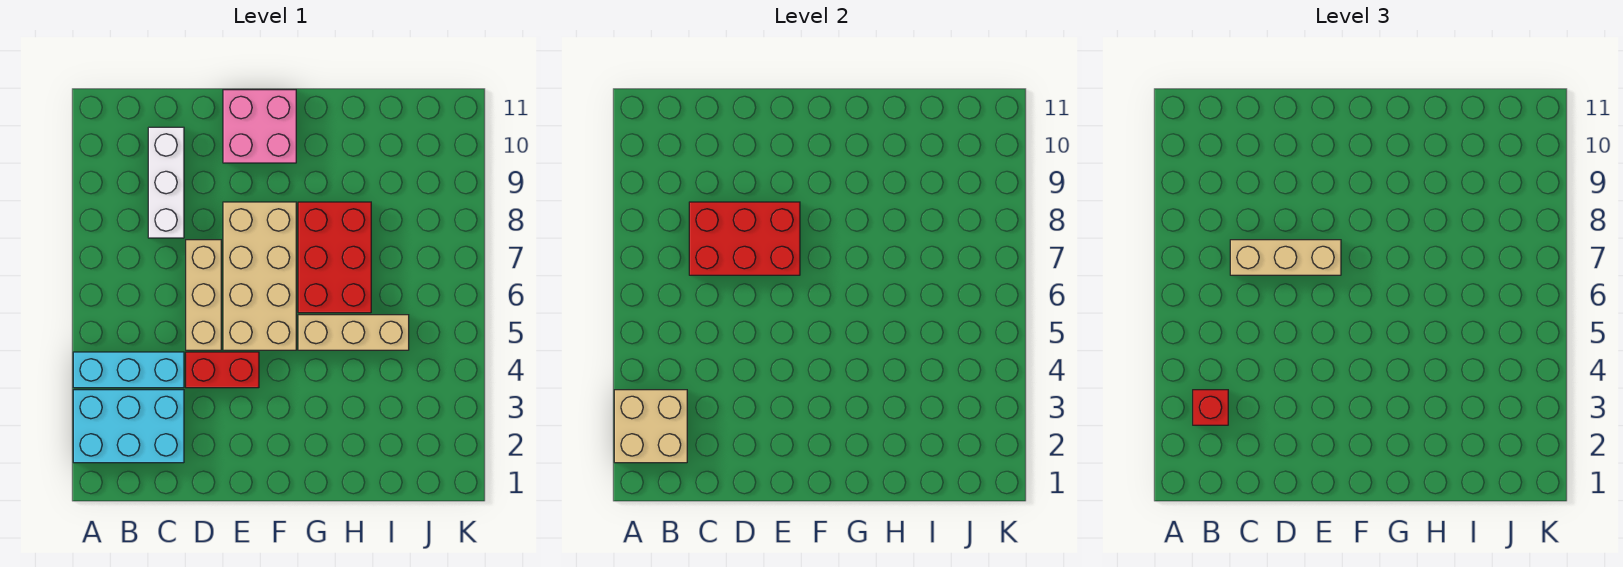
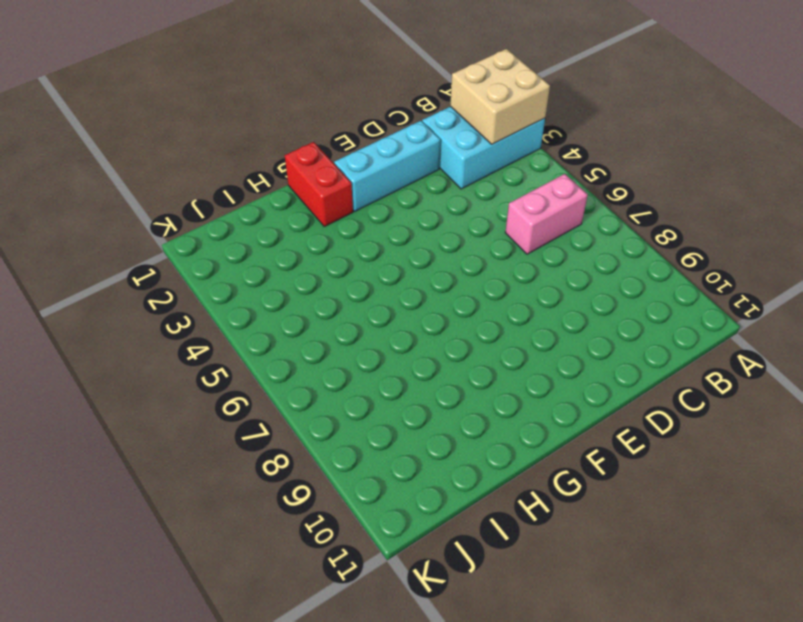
pink brick B6:C6 level 1 -> none
cyan brick D2:F2 level 1 -> cyan brick A4:C4 level 1
red brick G1:G2 level 1 -> red brick D4:E4 level 1
none -> white brick C8:C10 level 1
none -> tan brick D5:D7 level 1
none -> tan brick E5:F8 level 1

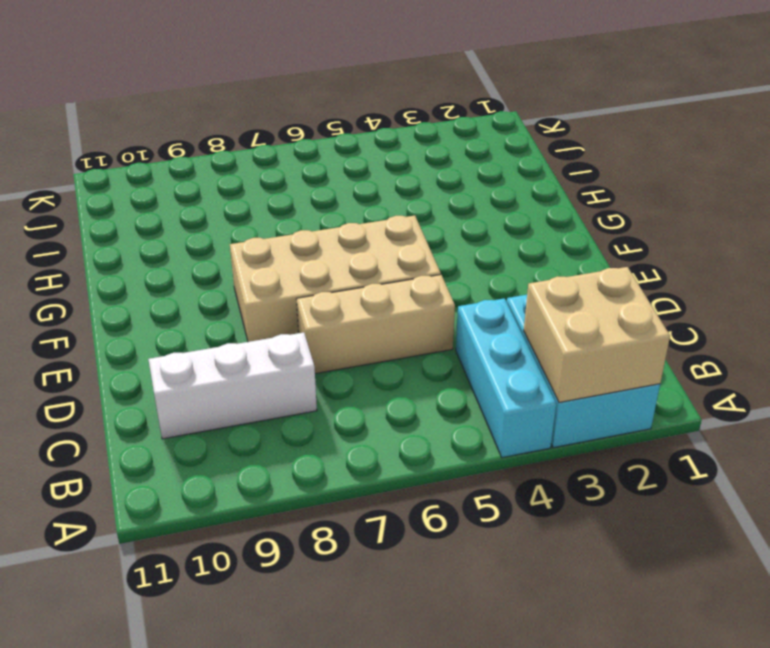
none -> red brick D4:E4 level 1
none -> pink brick E10:F11 level 1
none -> tan brick G5:I5 level 1

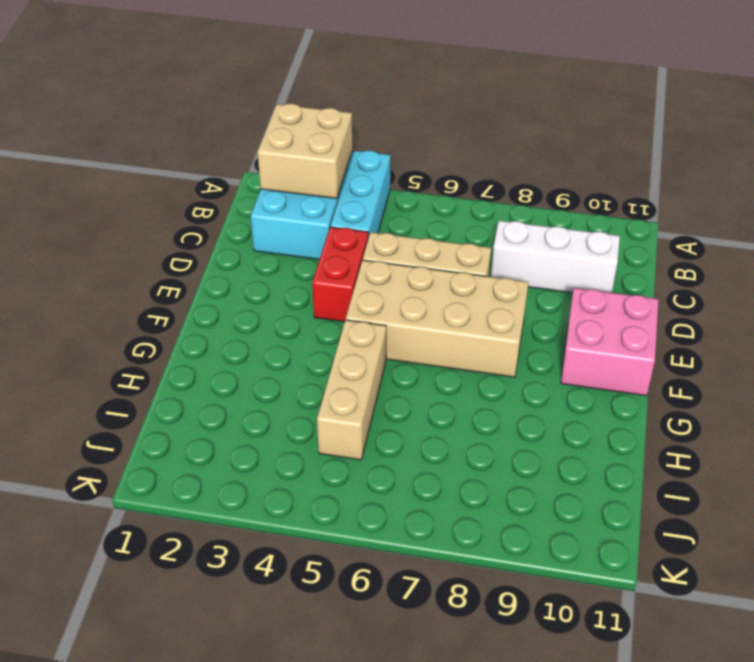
none -> red brick G6:H8 level 1
none -> red brick C7:E8 level 2
none -> red brick B3 level 3

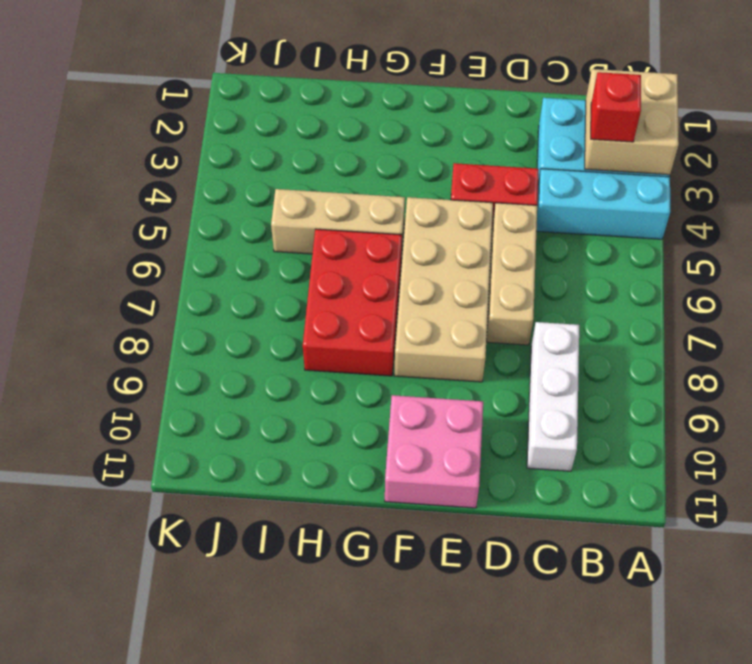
none -> red brick C7:E8 level 2
none -> tan brick C7:E7 level 3

